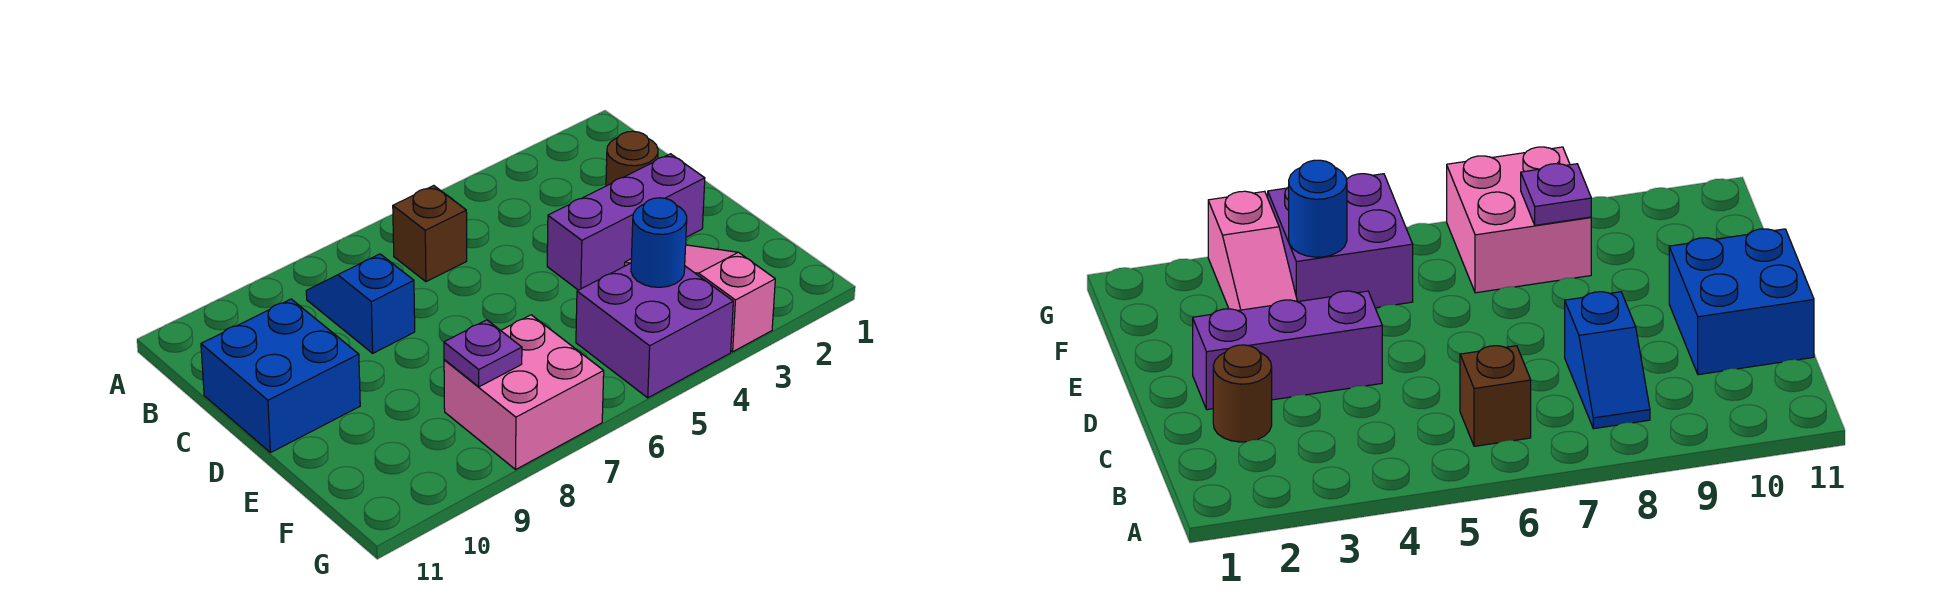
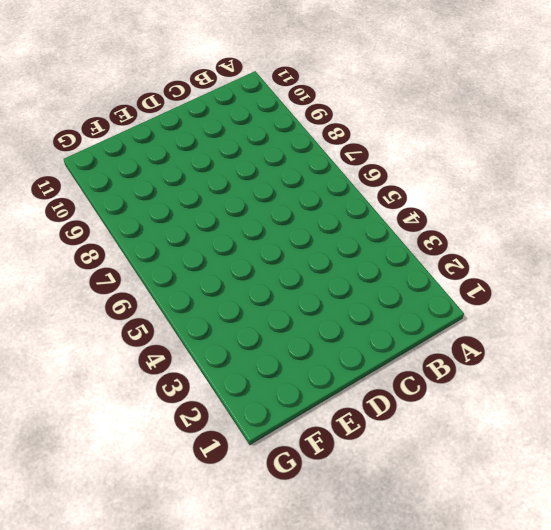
none -> brown brick B6 level 1
none -> blue slope B8:C8 level 1 top C

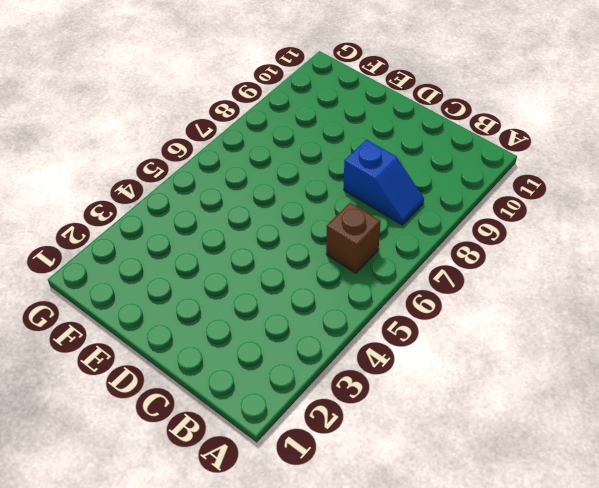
none -> brown round brick C2 level 1
none -> blue brick C10:D11 level 1

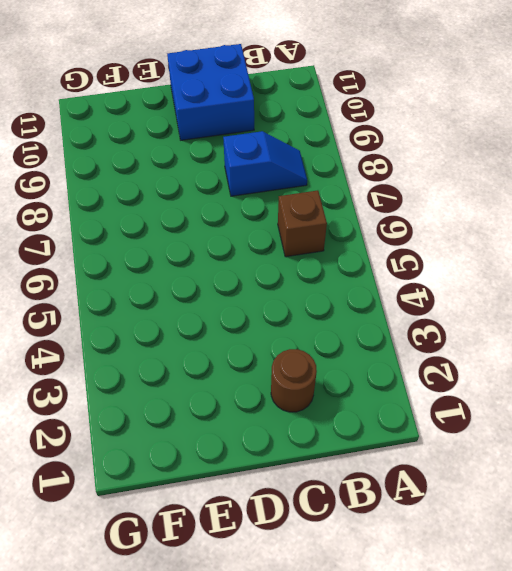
none -> purple brick D2:D4 level 1
none -> pink slope E3:G3 level 1 top G

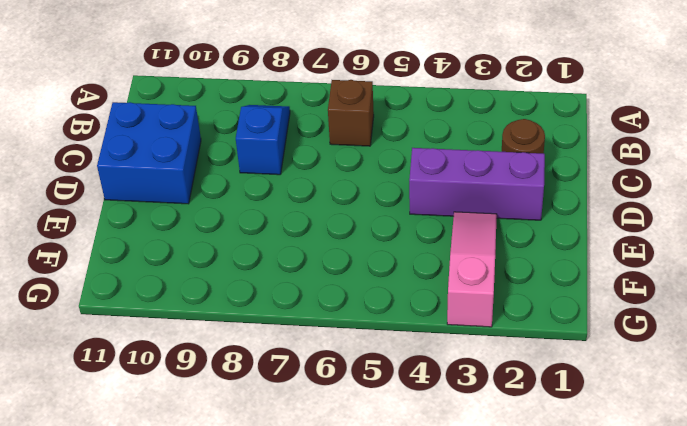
none -> purple brick F4:G5 level 1
none -> pink brick F7:G8 level 1

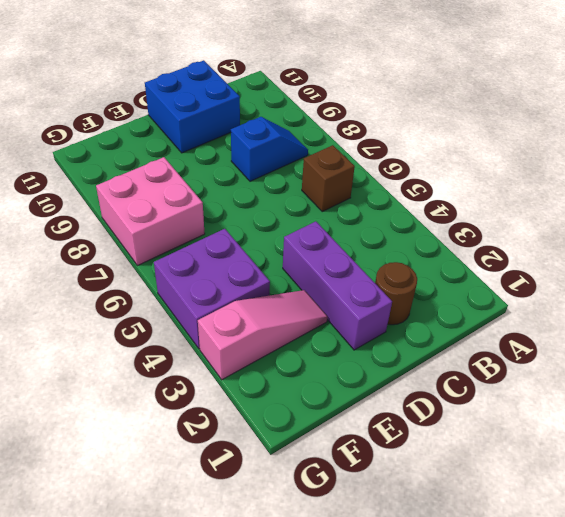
none -> blue round brick F4 level 2
none -> purple plate F8 level 2

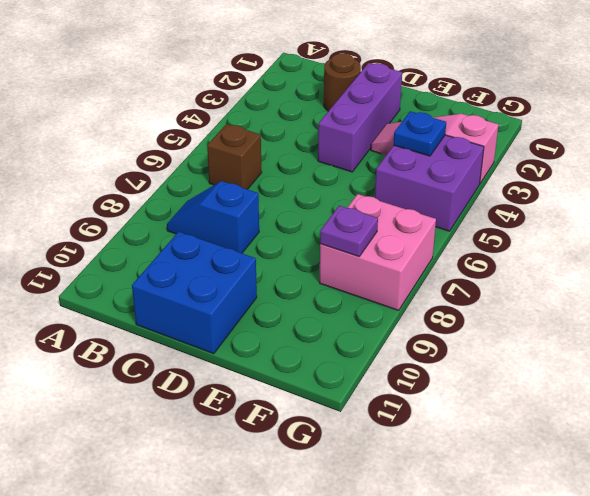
blue plate F4 level 2 -> blue round brick F4 level 2

